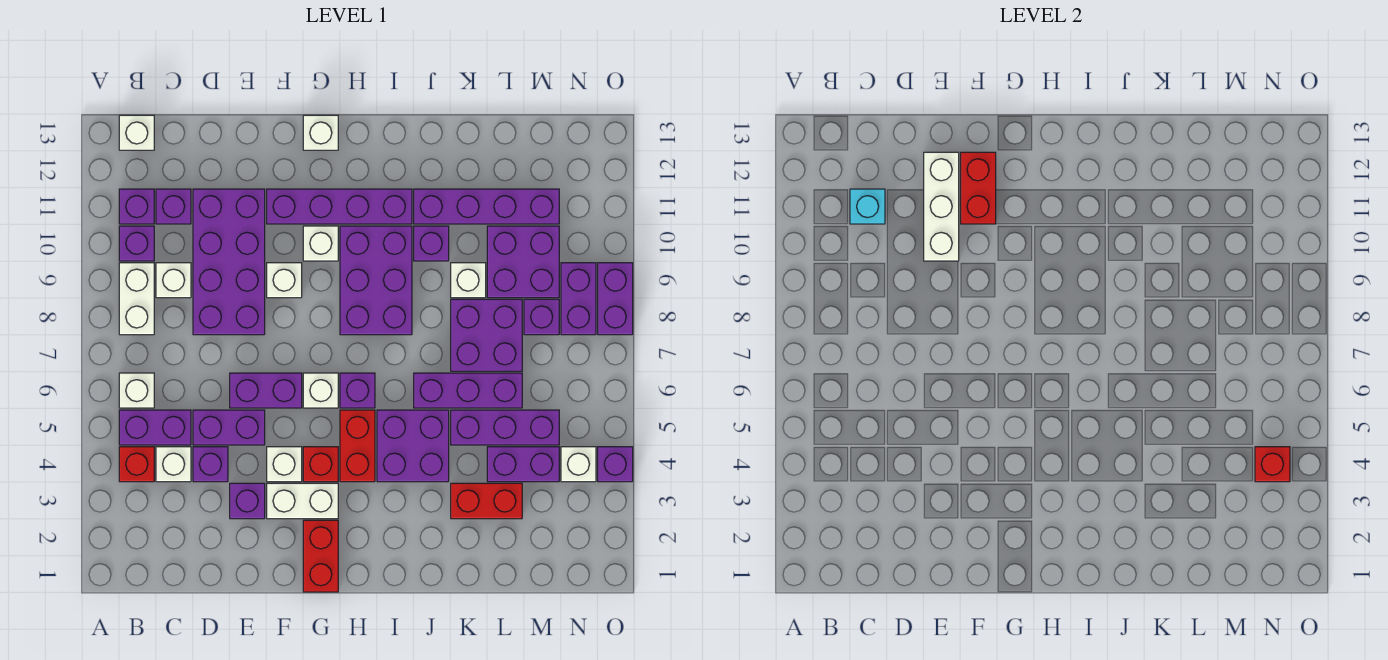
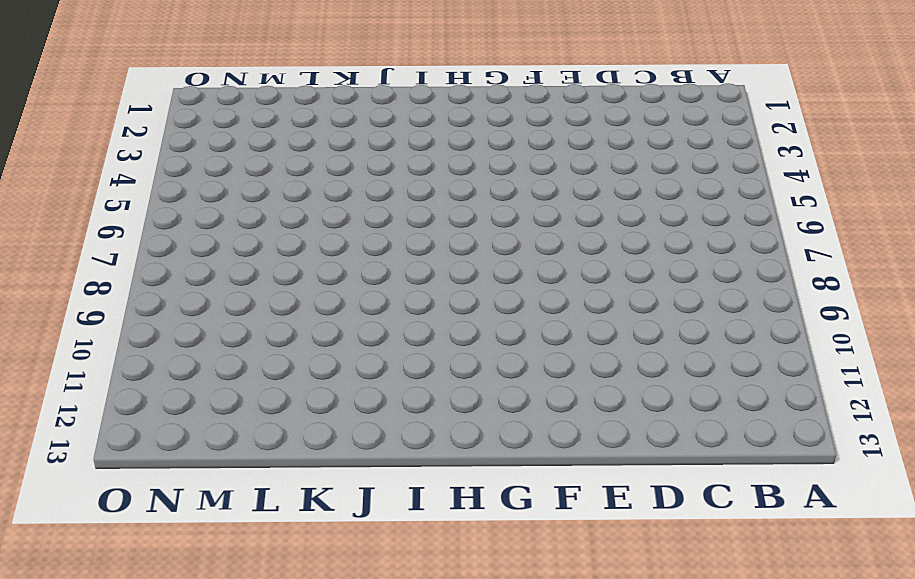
none -> red brick B4 level 1
none -> purple brick B5:C5 level 1
none -> white brick B6 level 1
none -> white brick B8:B9 level 1

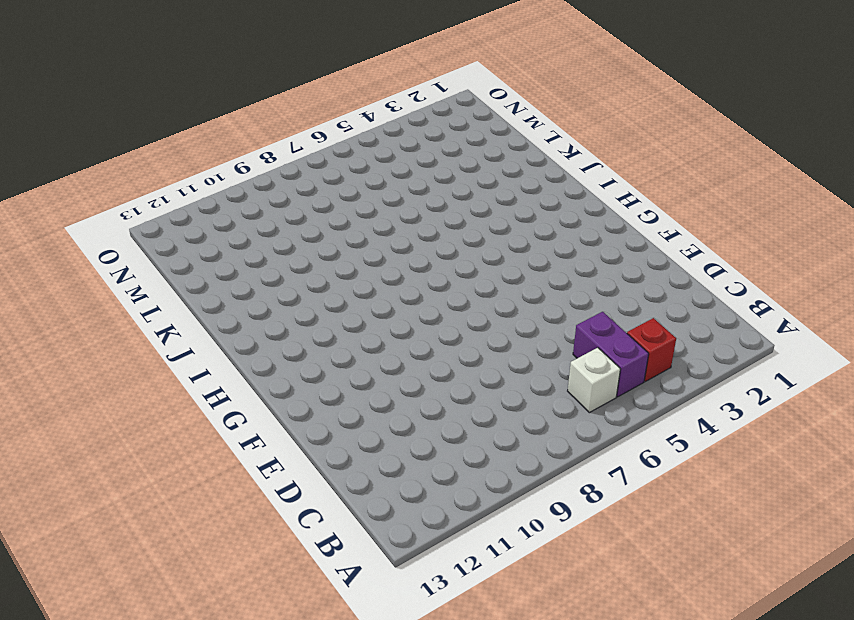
none -> white brick B8:B9 level 1
none -> purple brick B10 level 1
none -> purple brick B11 level 1
none -> white brick B13 level 1

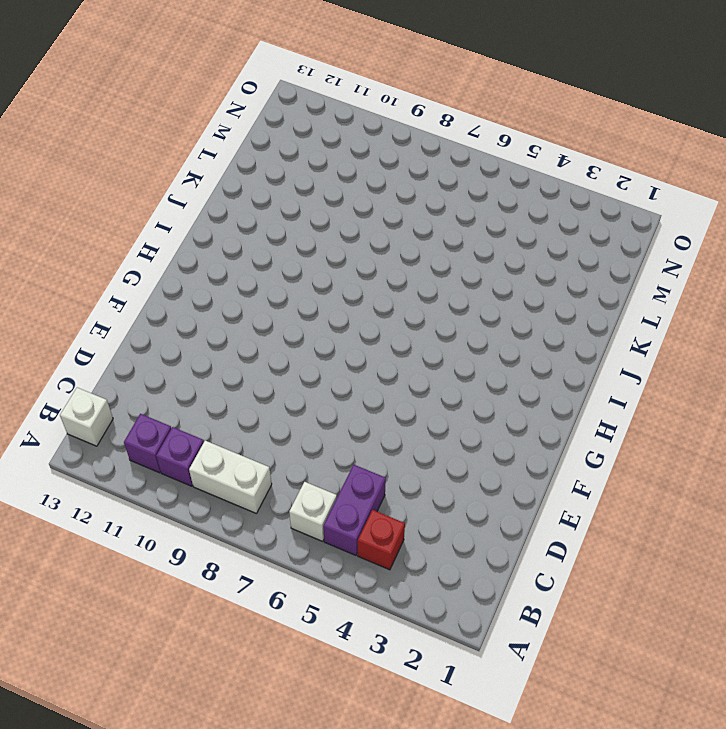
none -> white brick C4 level 1
none -> white brick C9 level 1
none -> purple brick C11 level 1
none -> purple brick D4 level 1

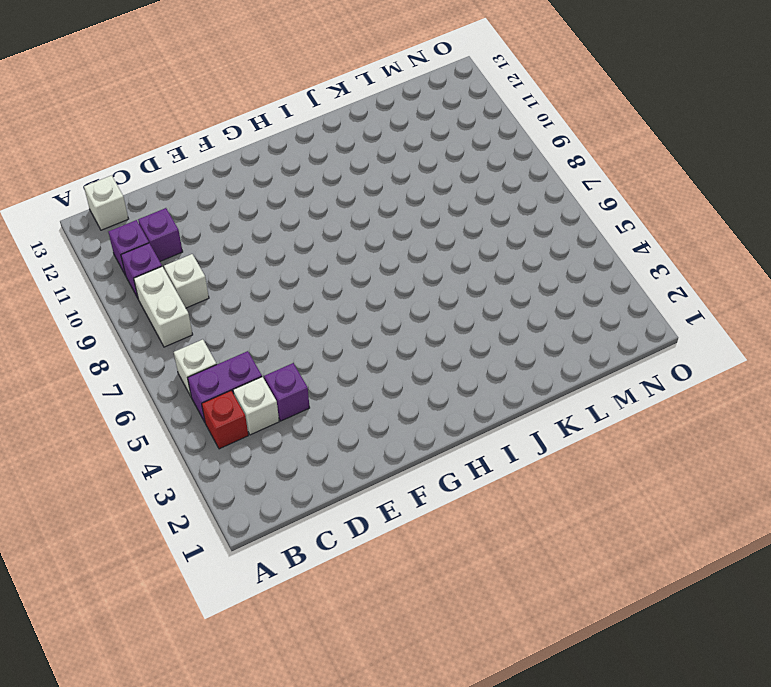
none -> purple brick D5:E5 level 1
none -> purple brick D8:E11 level 1
none -> purple brick E3 level 1
none -> purple brick E6:F6 level 1

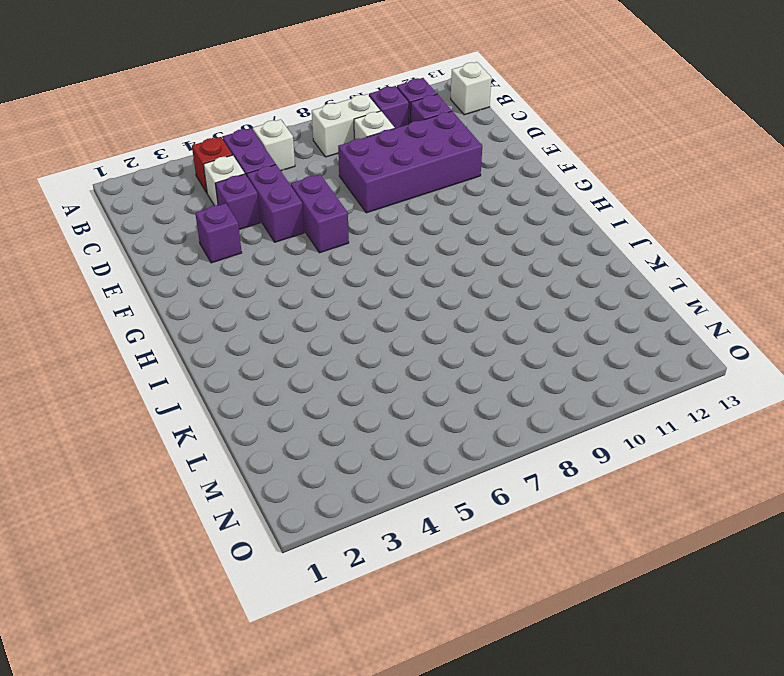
none -> white brick F3:G3 level 1
none -> white brick F4 level 1
none -> white brick F9 level 1
none -> purple brick F11:I11 level 1

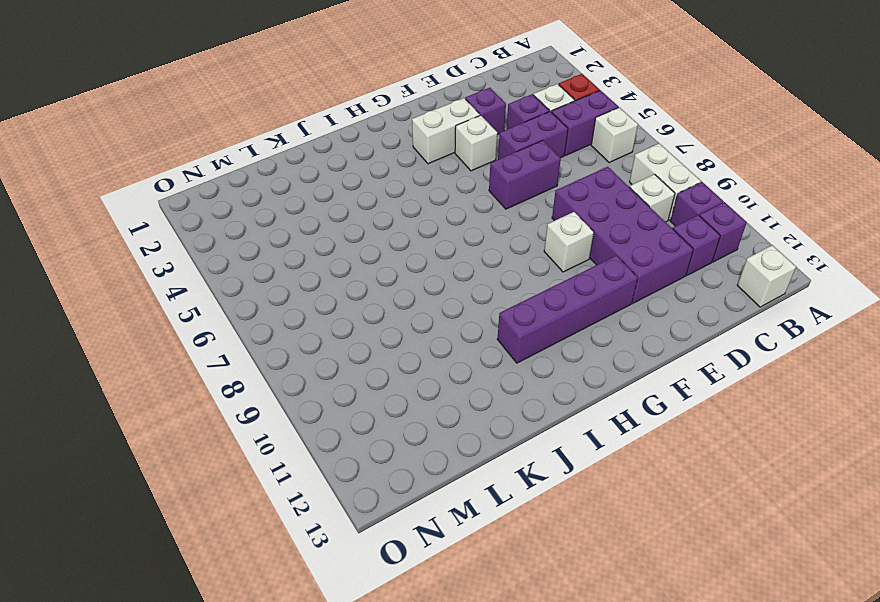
none -> red brick G1:G2 level 1
none -> red brick G4 level 1
none -> white brick G6 level 1
none -> white brick G10 level 1

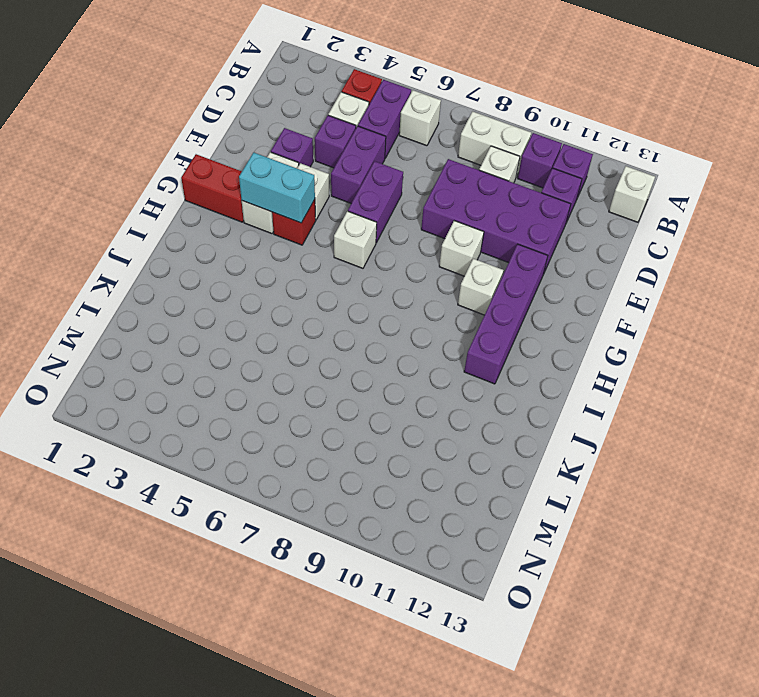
cyan brick G3:G4 level 2 -> none
none -> white brick G13 level 1
none -> red brick H4:H5 level 1
none -> purple brick H6 level 1
none -> purple brick H8:I10 level 1

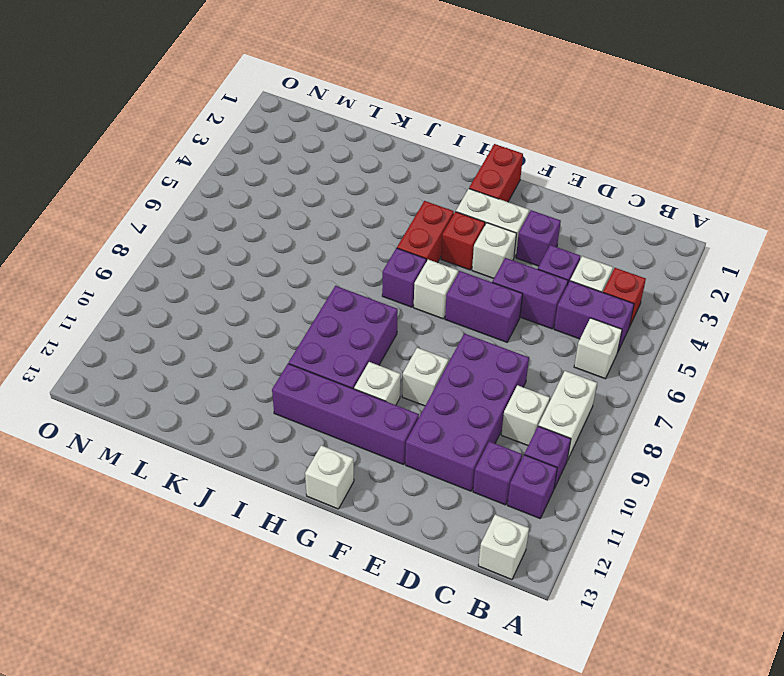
none -> purple brick I4:J5 level 1
none -> purple brick J6:L6 level 1
none -> purple brick J10 level 1
none -> purple brick J11:M11 level 1

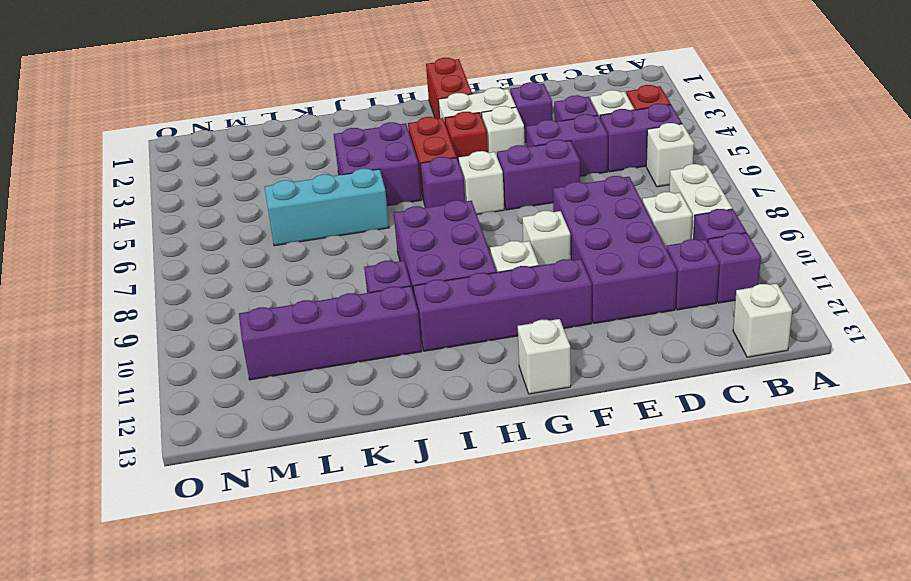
cyan brick J6:L6 level 1 -> purple brick J6:L6 level 1
none -> red brick K3:L3 level 1
none -> purple brick K5:M5 level 1
none -> purple brick K7:L8 level 1
none -> white brick K9 level 1

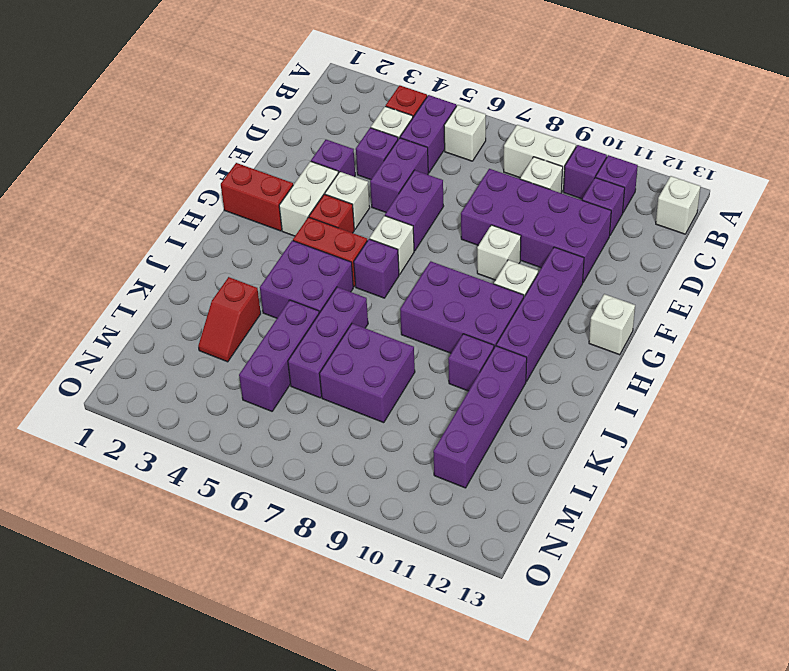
red slope K3:L3 level 1 top K -> red brick K3:L3 level 1
none -> white brick K9 level 1
none -> purple brick L4:M4 level 1
none -> purple brick L9:M10 level 1
none -> purple brick M8 level 1

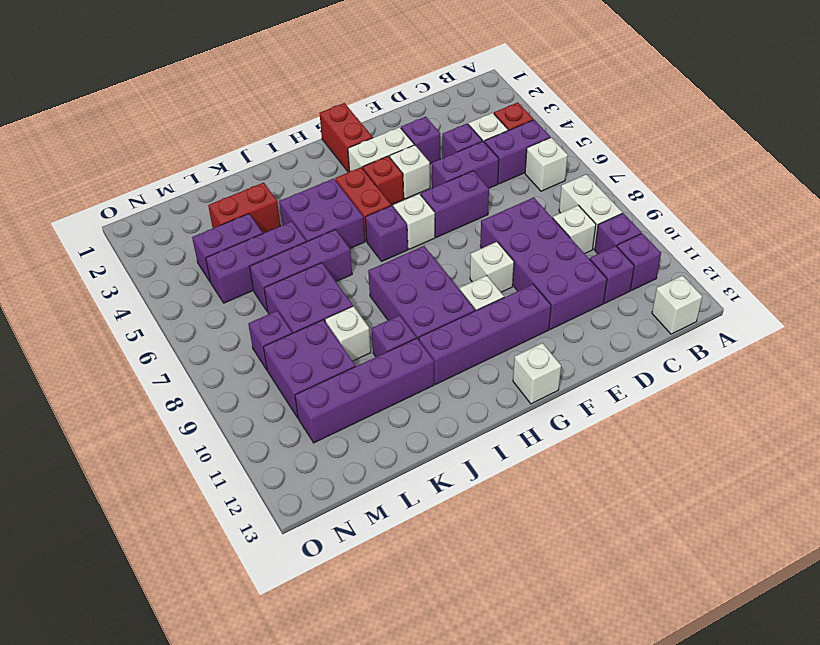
none -> white brick N4 level 1
none -> purple brick N8:N9 level 1
none -> purple brick O4 level 1
none -> purple brick O8:O9 level 1

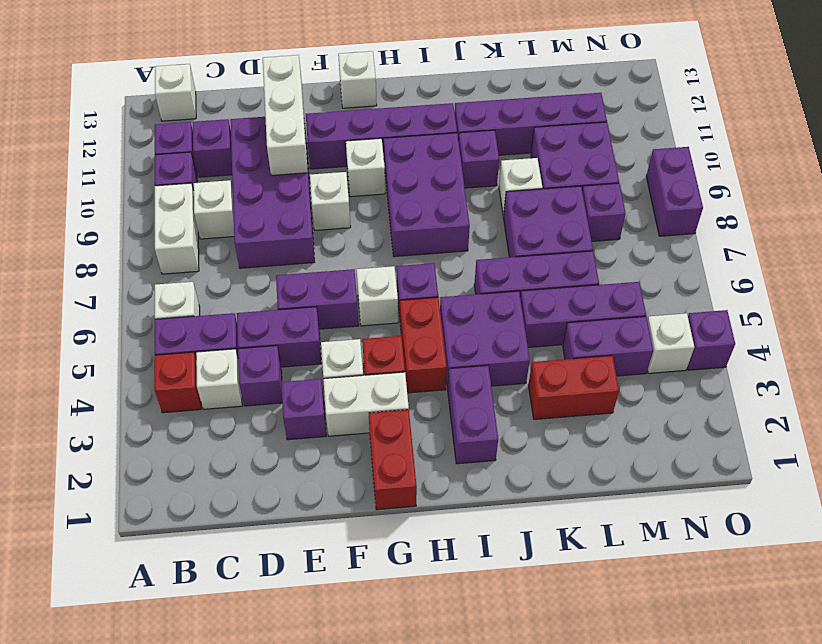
purple brick I2:I3 level 1 -> purple brick N8:N9 level 1
none -> cyan brick C11 level 2
none -> red brick F11:F12 level 2
none -> red brick N4 level 2

